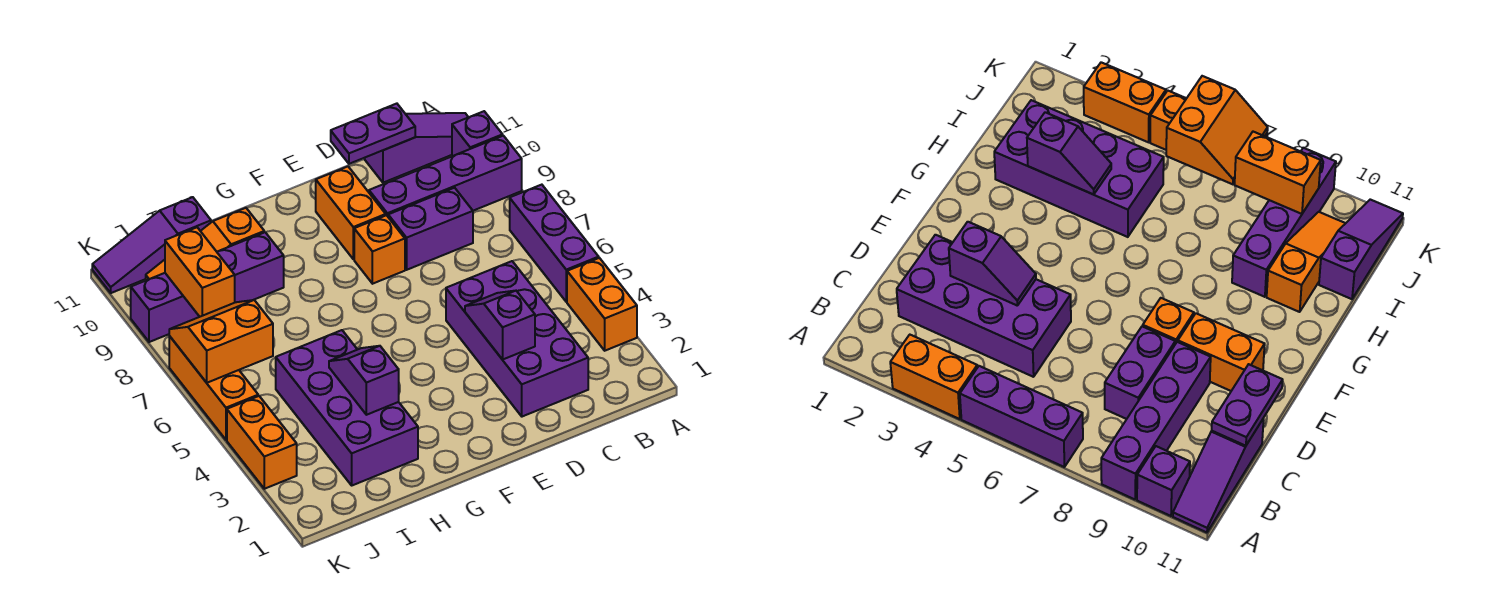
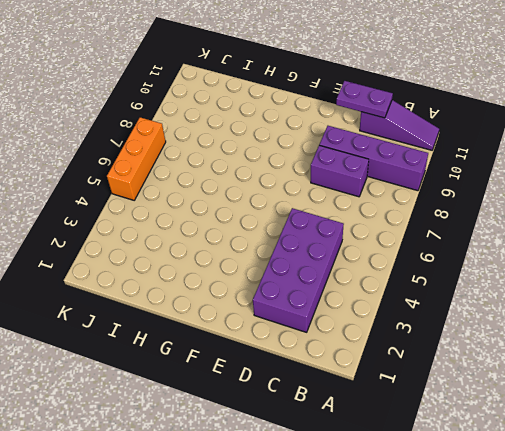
none -> orange brick A3:A4 level 1
none -> purple brick A5:A7 level 1
none -> purple brick A10 level 1

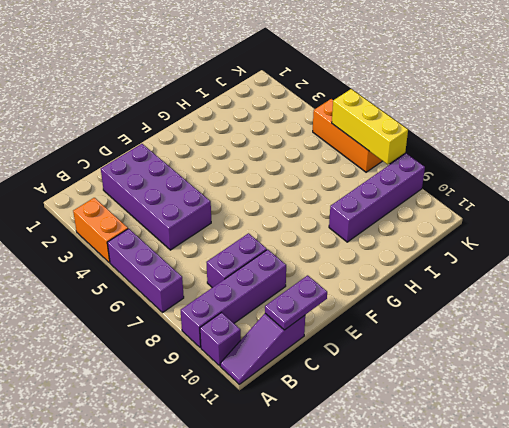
yellow brick K6:K8 level 2 -> orange slope J6:K7 level 2 top 6
none -> orange brick E8 level 1
none -> orange brick E9:E10 level 1
none -> purple brick H2:I5 level 1

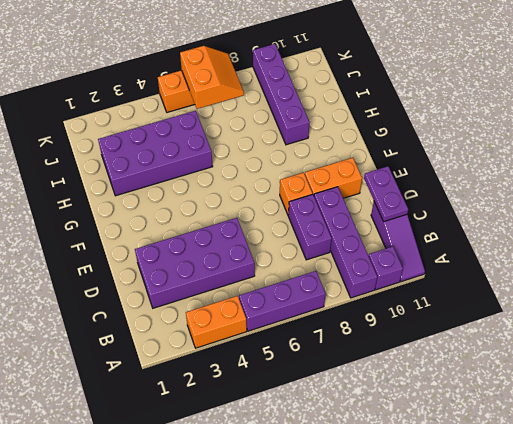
none -> orange slope H10:J10 level 1 top H
none -> purple slope I11:K11 level 1 top I
none -> orange brick K3:K4 level 1

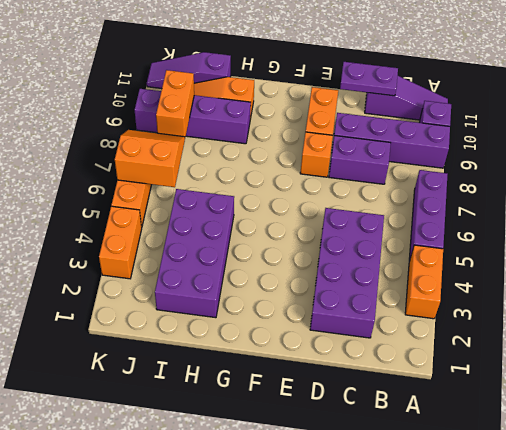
none -> purple slope D3:D4 level 2 top 3
none -> purple slope H3:H4 level 2 top 3

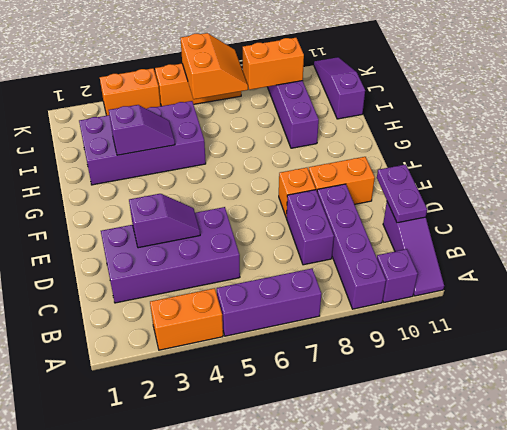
none -> orange slope H10:J10 level 1 top H

